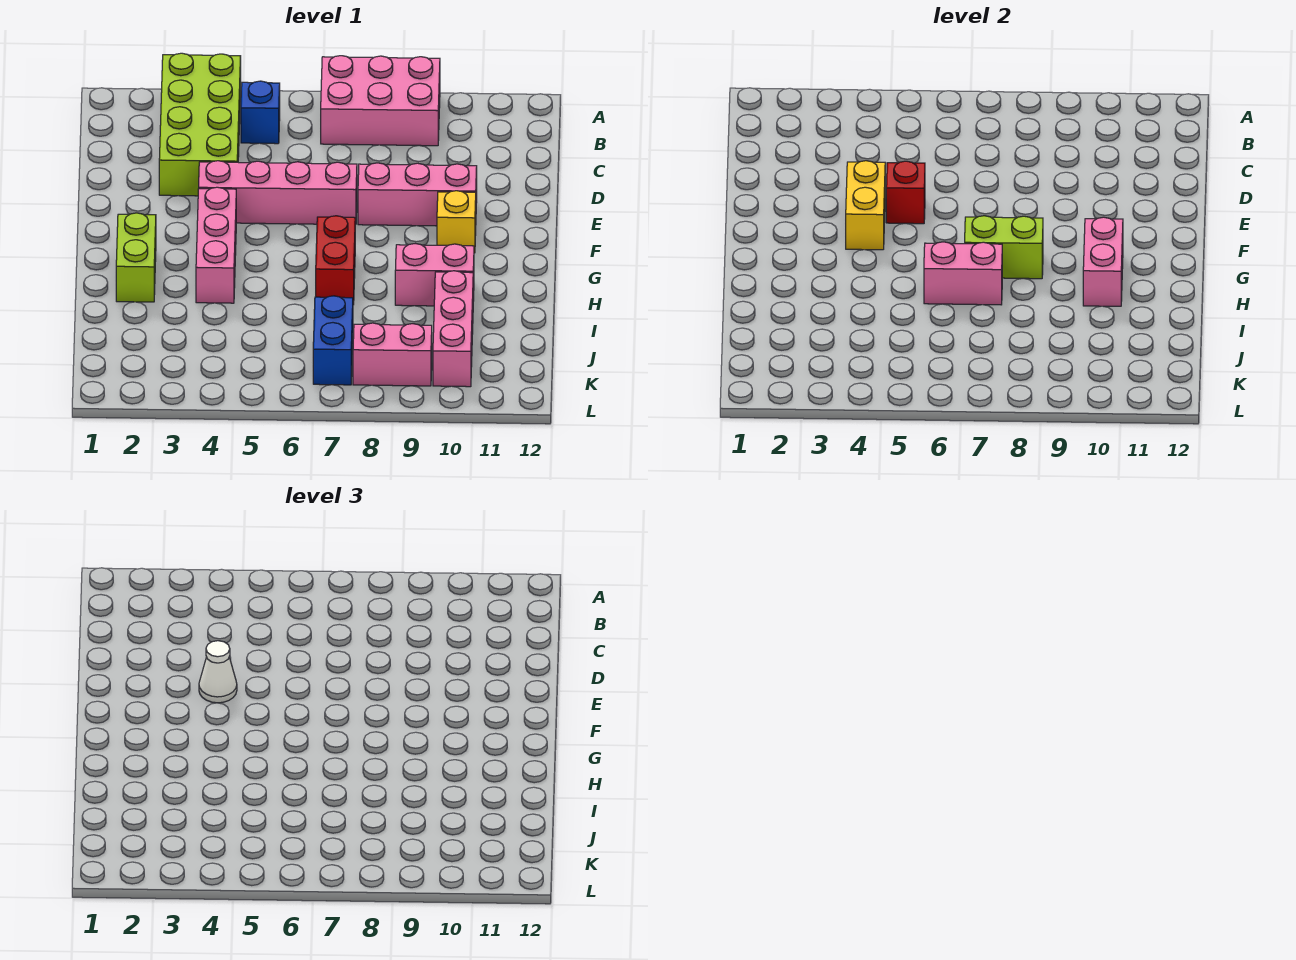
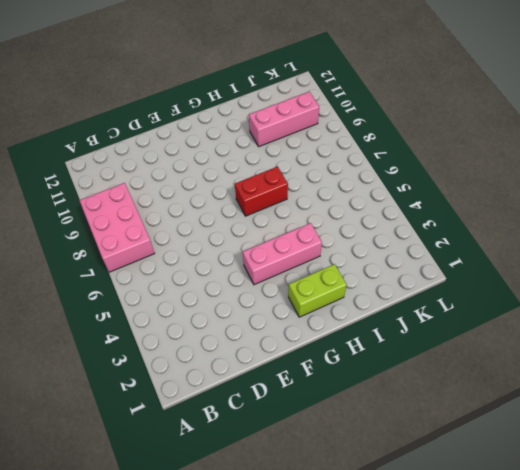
none -> lime brick A3:D4 level 1
none -> blue brick B5 level 1
none -> pink brick E4:E7 level 1

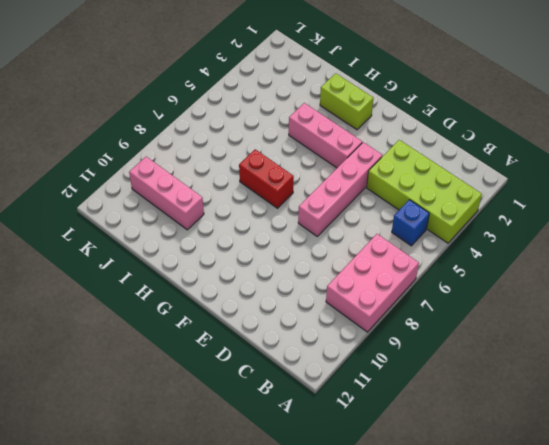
none -> pink brick E8:E10 level 1
none -> yellow brick F10 level 1
none -> pink brick H9:H10 level 1

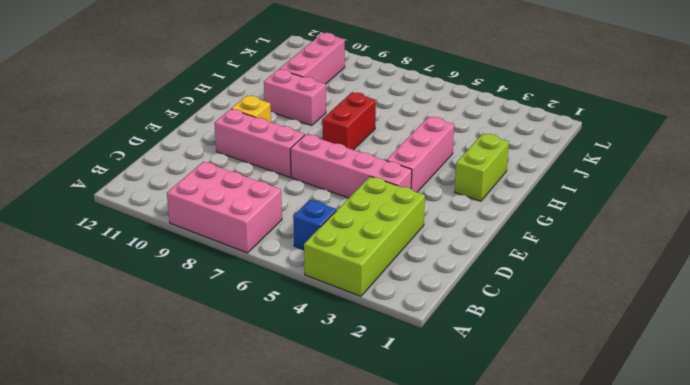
none -> blue brick J7:K7 level 1
none -> pink brick K8:K9 level 1
none -> yellow brick E4:F4 level 2

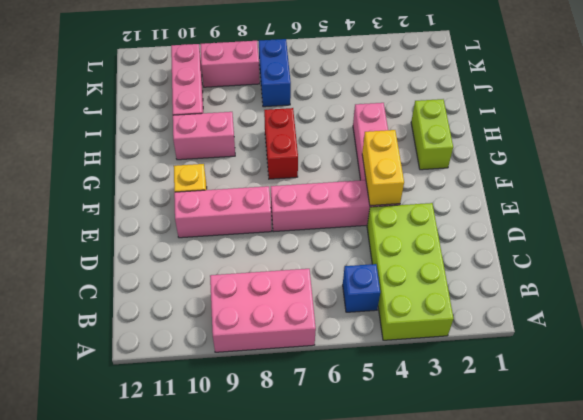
none -> red brick E5 level 2
none -> lime brick G7:G8 level 2
none -> pink brick G10:H10 level 2

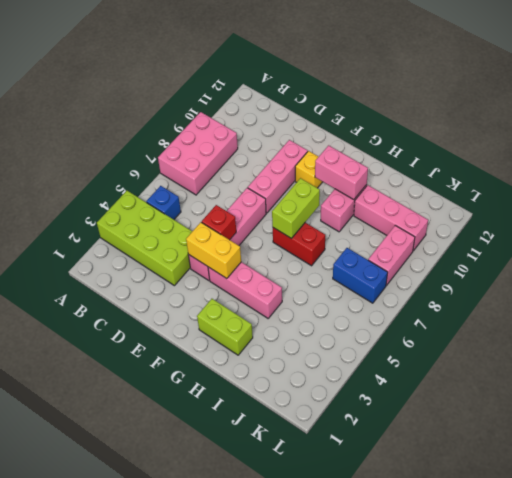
none -> pink brick H6:H7 level 2
none -> white cone E4 level 3

